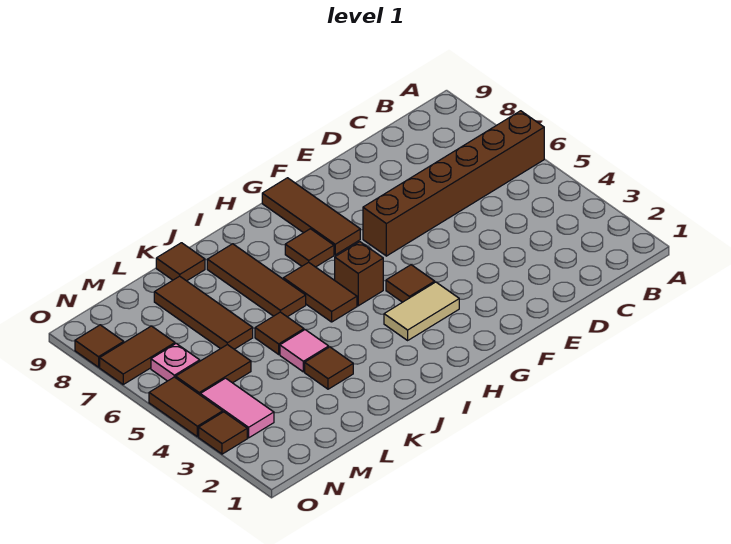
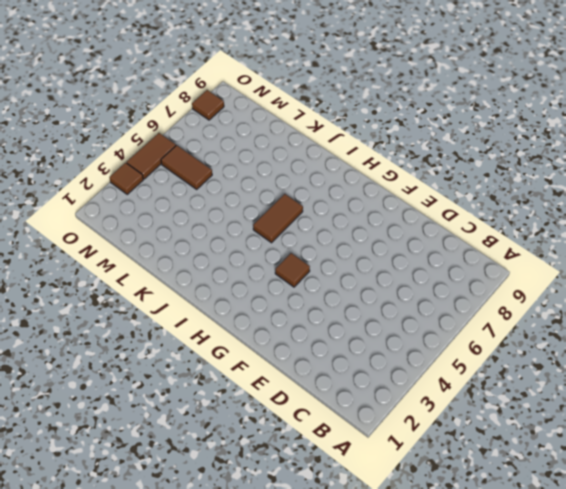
none -> brown brick A6:F6 level 1
none -> tan tile G3:H3 level 1
none -> brown tile G7:G9 level 1

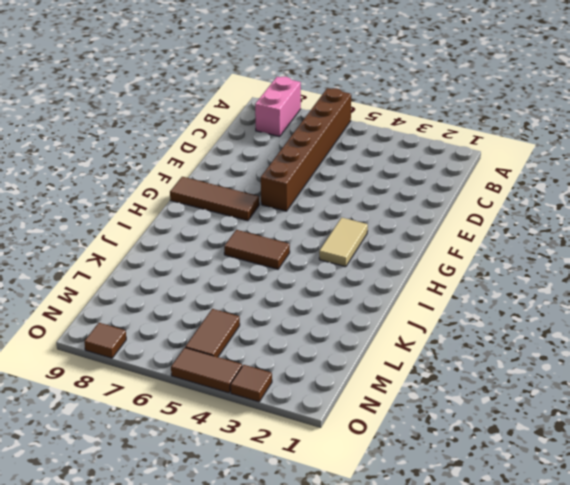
pink brick A8:B8 level 1 -> none
none -> brown tile G4 level 1
none -> brown brick H5 level 1
none -> brown tile H7 level 1

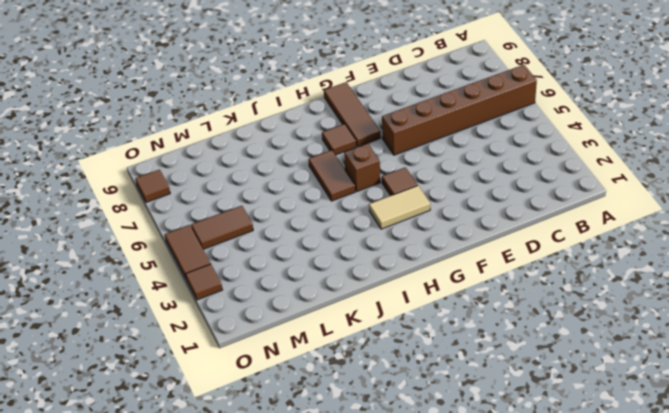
none -> brown tile J6:J8 level 1
none -> brown tile K3 level 1
none -> pink tile K4 level 1

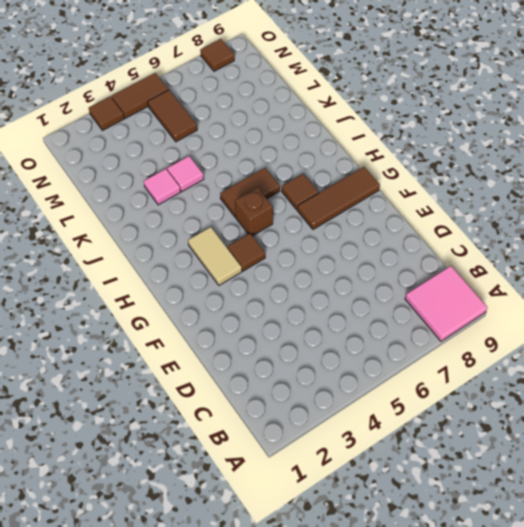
pink tile A8:B9 level 1 -> none
pink tile K3 level 1 -> brown tile K3 level 1
none -> brown brick A6:F6 level 1
none -> brown tile J6:J8 level 1
none -> brown tile K5 level 1

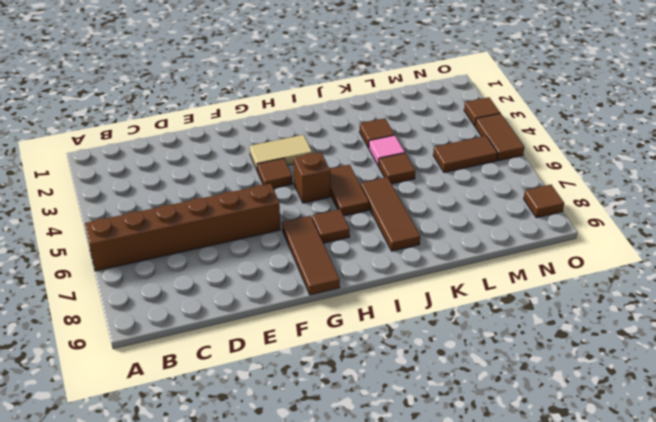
none -> brown tile K9 level 1
none -> brown tile L6:L8 level 1
none -> pink tile N3:N4 level 1

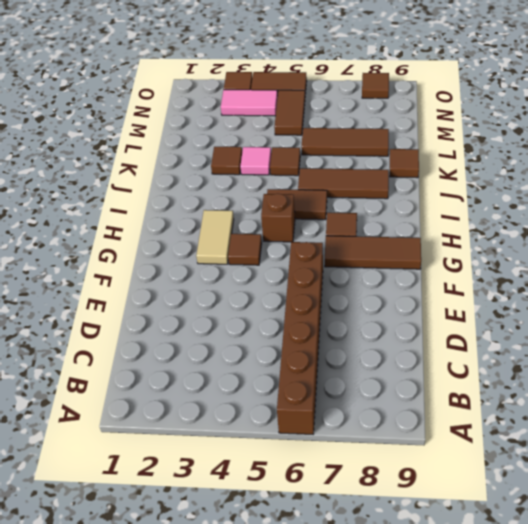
none -> pink plate N6 level 1
none -> brown tile N7:O7 level 1

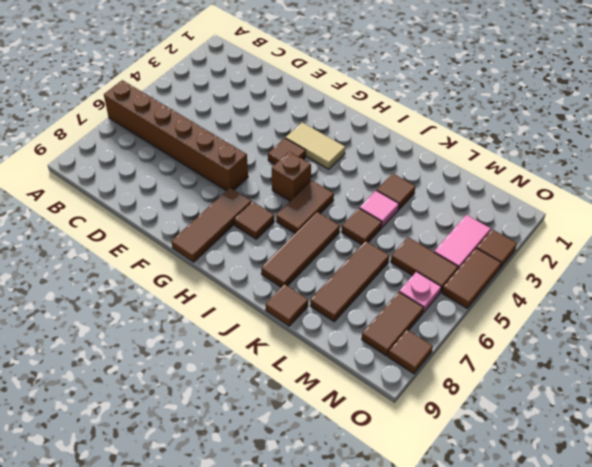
brown tile N7:N8 level 1 -> brown tile N7:O7 level 1

